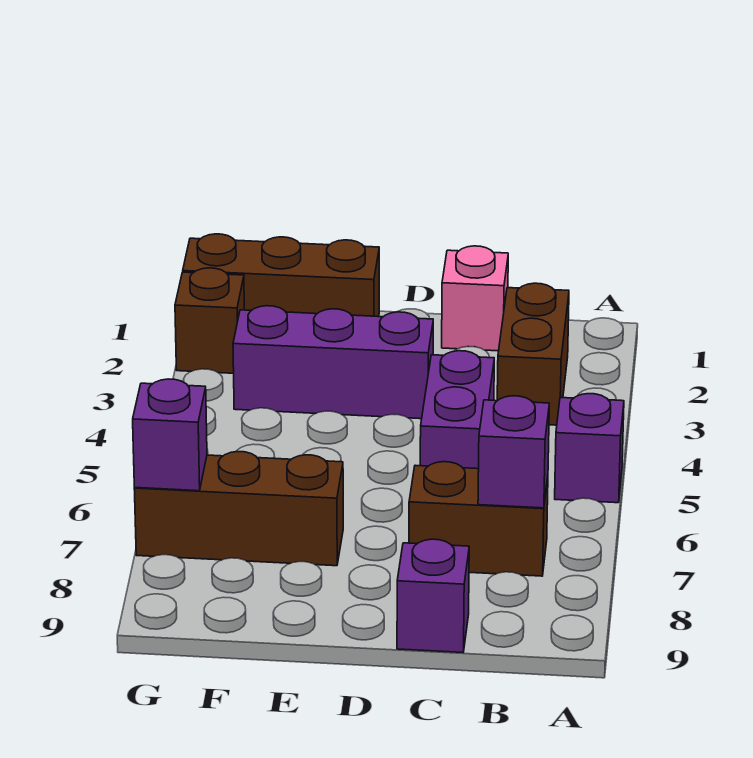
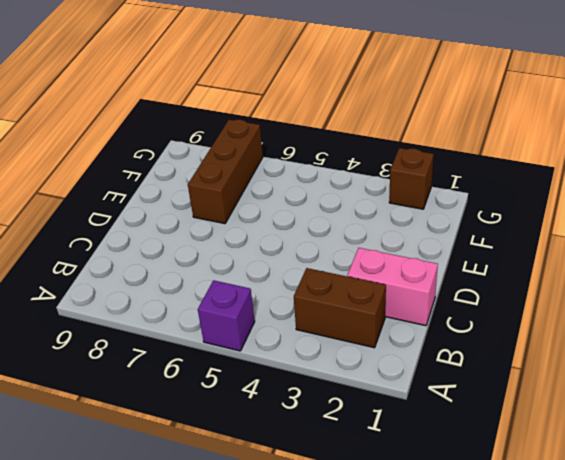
pink brick C1:C2 level 1 -> pink brick C1 level 1
none -> brown brick B7:C7 level 1
none -> purple brick C4:C5 level 1
none -> purple brick C9 level 1

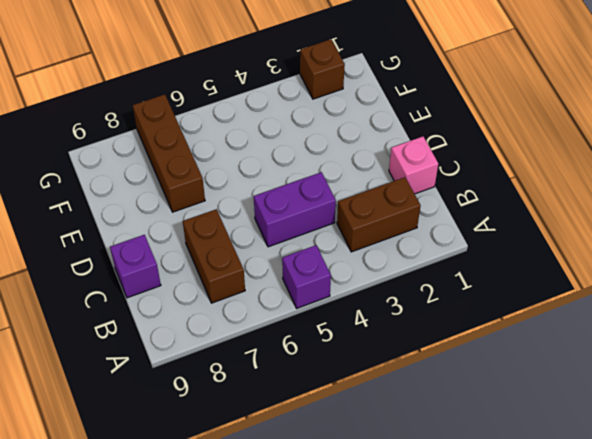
none -> purple brick D3:F3 level 1
none -> brown brick E1:G1 level 1
none -> purple brick B7 level 2

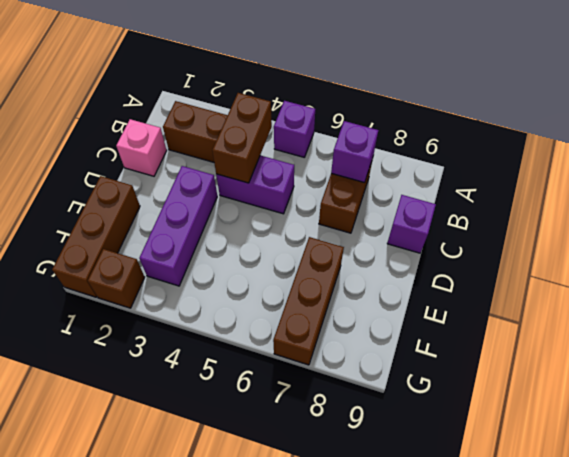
brown brick B4:C4 level 2 -> none
none -> purple brick G7 level 2

